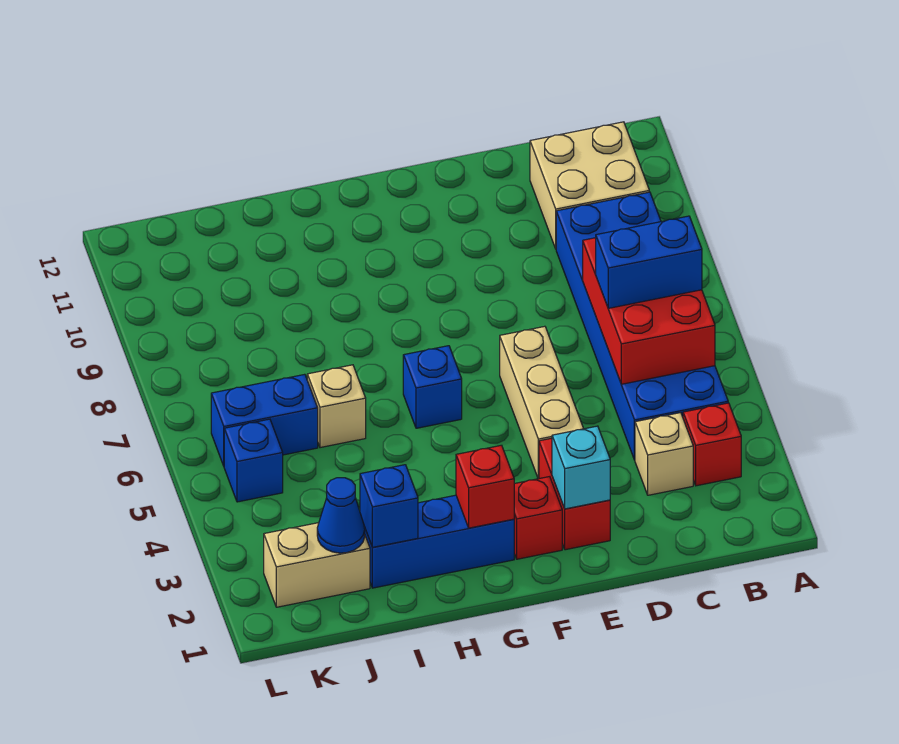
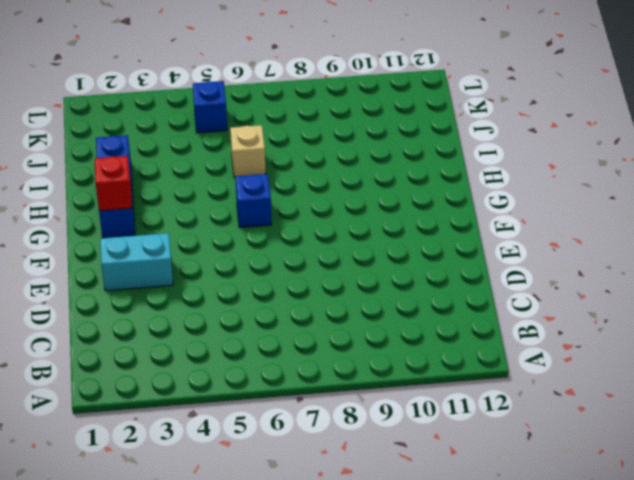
cyan brick E2:E3 level 1 -> red brick E2:E3 level 1
none -> red brick B3 level 1
none -> blue brick B4:C9 level 1
none -> tan brick B10:C11 level 1

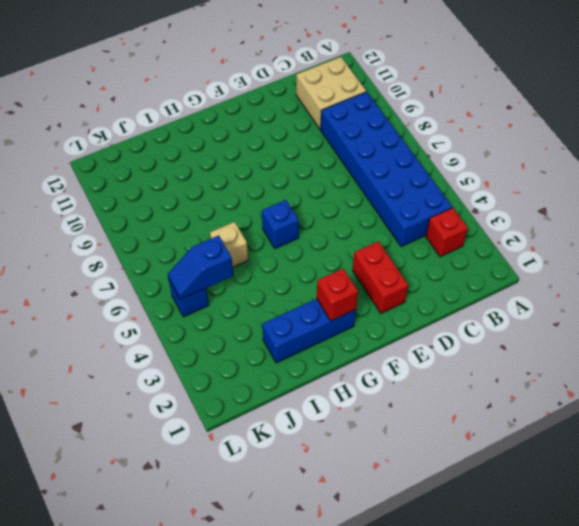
blue slope J5:K5 level 2 top J -> none
none -> tan brick C3 level 1
none -> tan brick E4:E6 level 1
none -> red brick F2 level 1

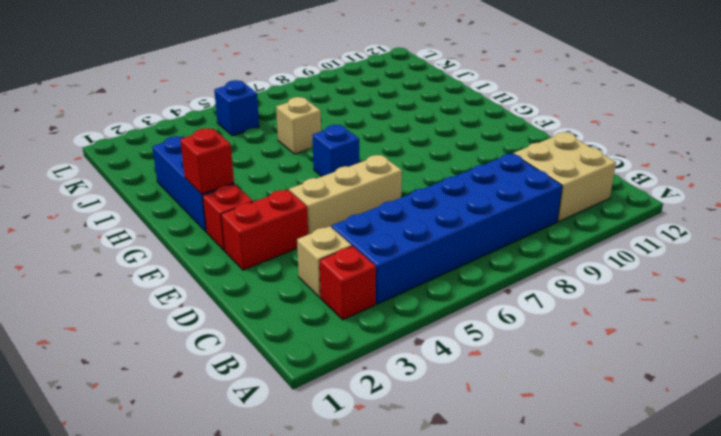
none -> tan brick J2:K2 level 1
none -> blue brick J6:K6 level 1
none -> red brick B5:C7 level 2

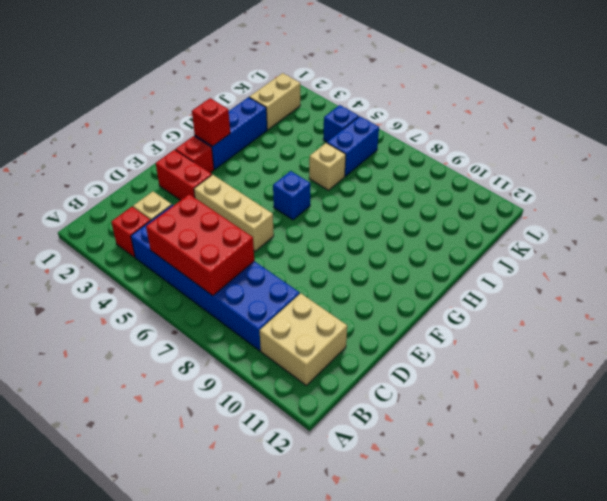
none -> cyan brick E2 level 2
none -> blue brick I2 level 2
none -> blue cone J2 level 2

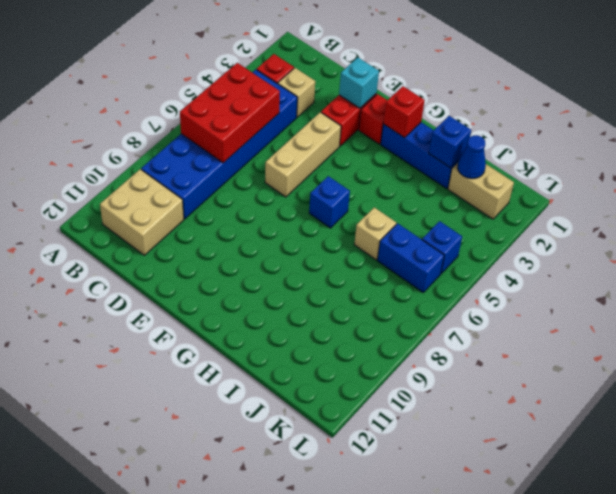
none -> blue brick B6:C6 level 3

